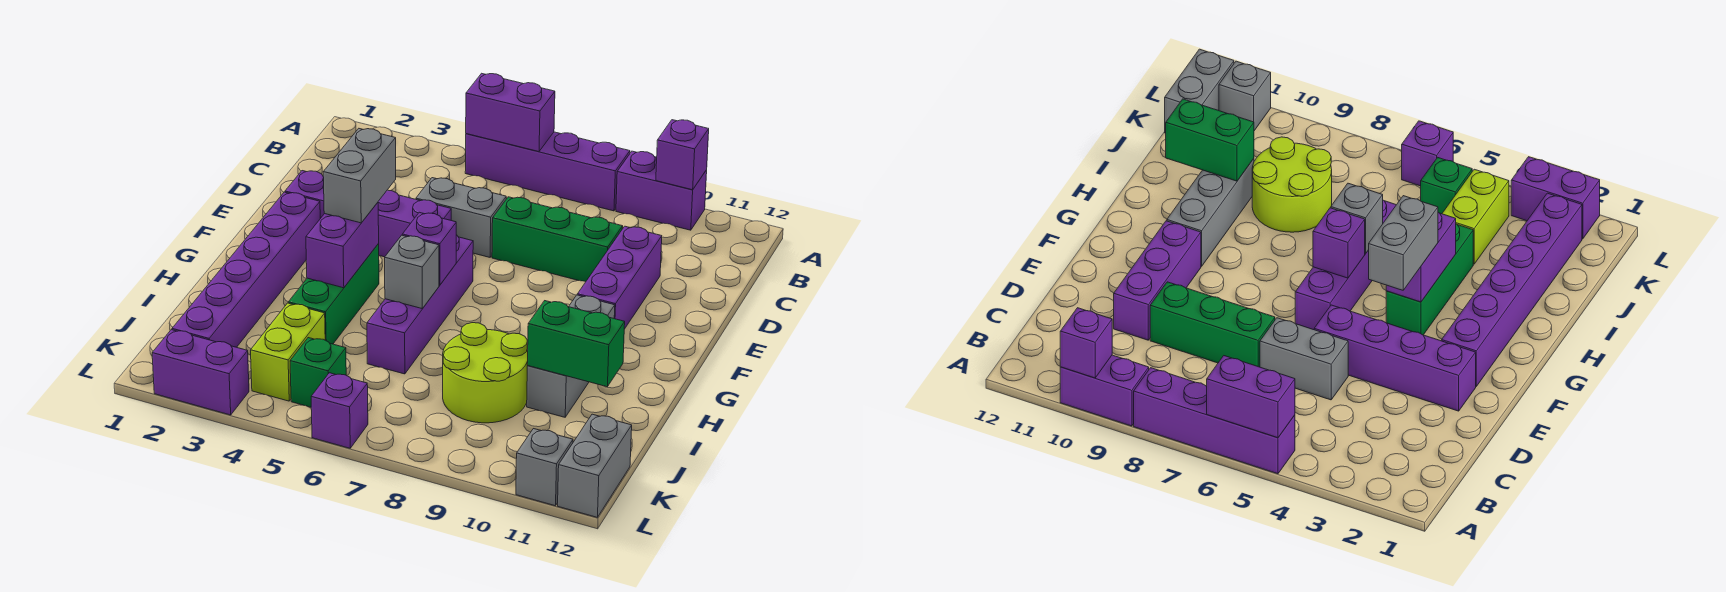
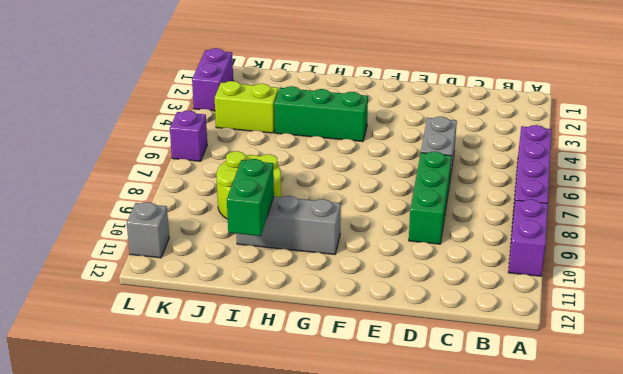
none -> purple brick D10:F10 level 1
none -> purple brick E2:E5 level 1
none -> purple brick F2:K2 level 1

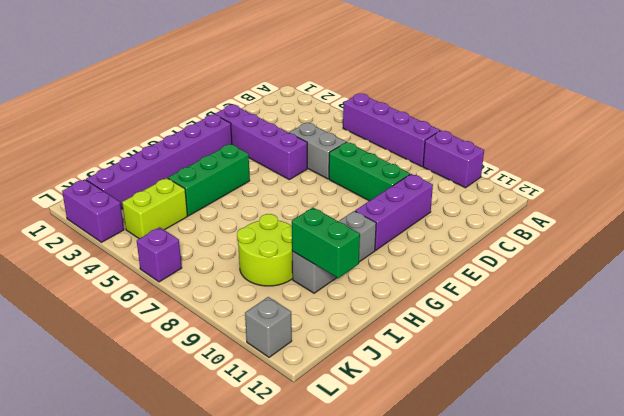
none -> purple brick F6:I6 level 1
none -> green brick K5 level 1
none -> grey brick K12:L12 level 1

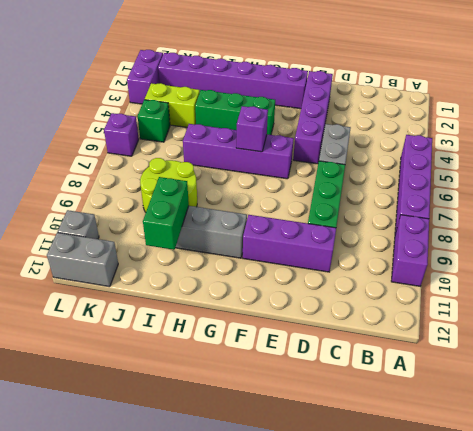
none -> purple brick A5:A6 level 2
none -> purple brick A10 level 2
none -> purple brick G4:H4 level 2

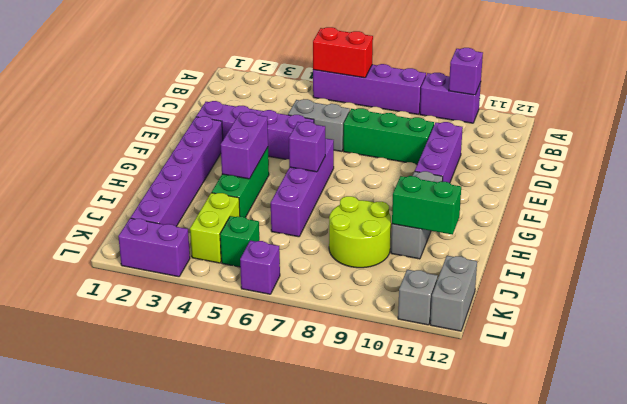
red brick A5:A6 level 2 -> purple brick A5:A6 level 2
none -> grey brick H6 level 2
none -> grey brick F4:G4 level 3

